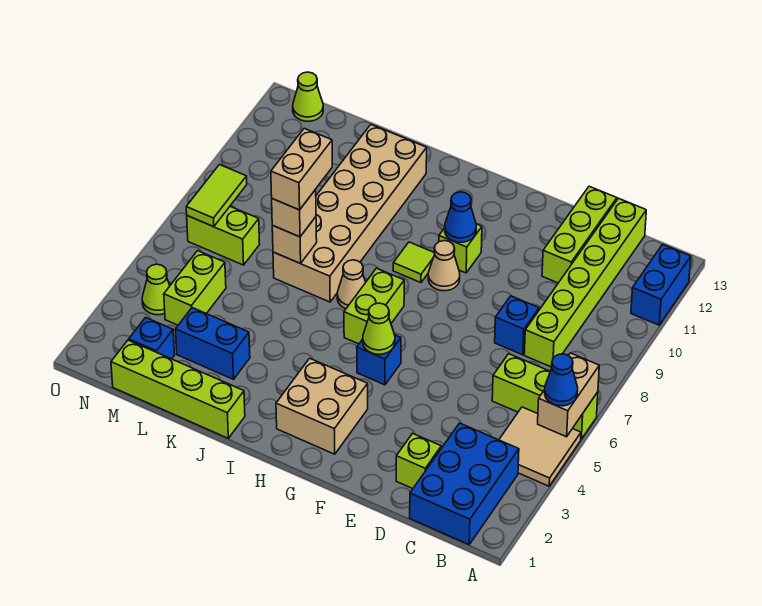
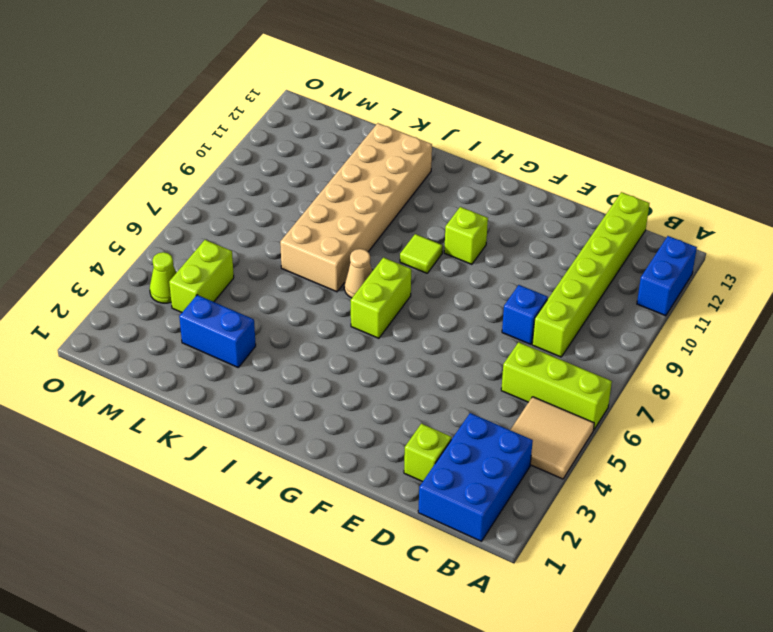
none -> lime brick D11:D13 level 1
none -> tan brick G2:H3 level 1
none -> blue brick G5 level 1
none -> tan cone G9 level 1

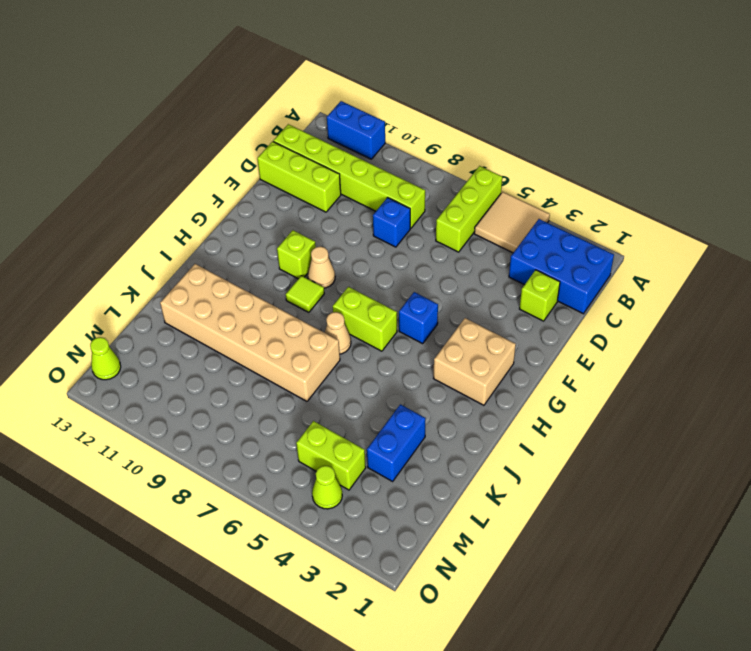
none -> lime brick J1:M1 level 1
none -> blue brick M2 level 1
none -> lime brick M7:N7 level 1
none -> tan brick A5:A6 level 2

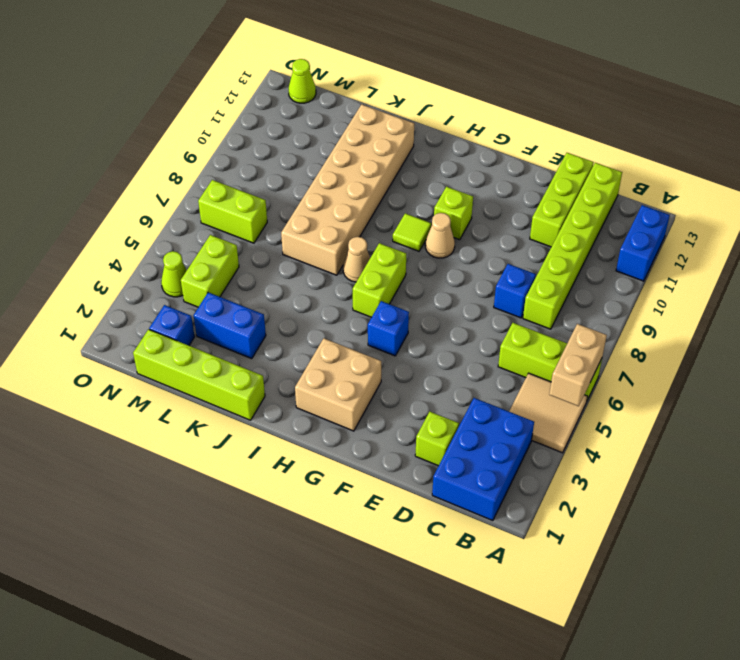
none -> lime cone G5 level 2
none -> blue cone G10 level 2
none -> tan brick K7 level 2
none -> lime tile N7:N8 level 2

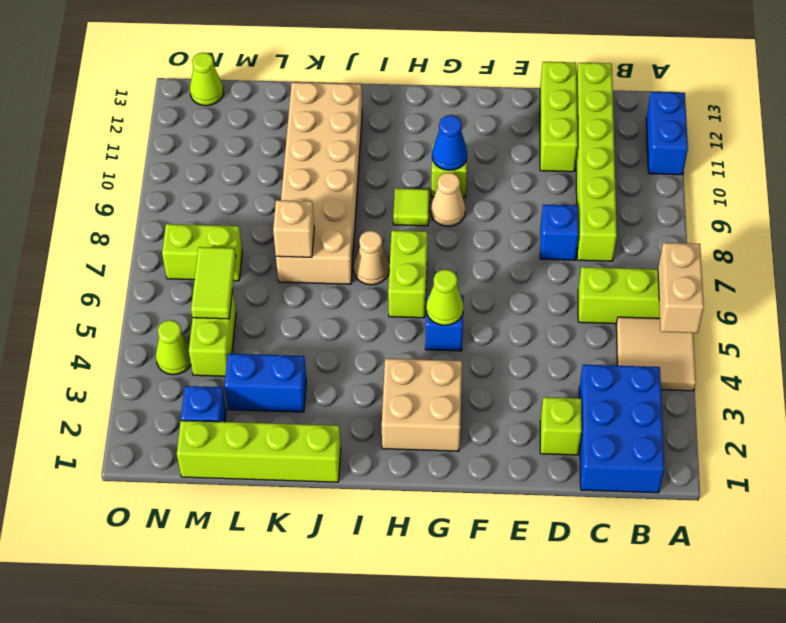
lime tile M5:M6 level 2 -> lime tile N7:N8 level 2
none -> blue cone A5 level 3
none -> tan brick K7 level 3
none -> tan brick K7:K8 level 4

